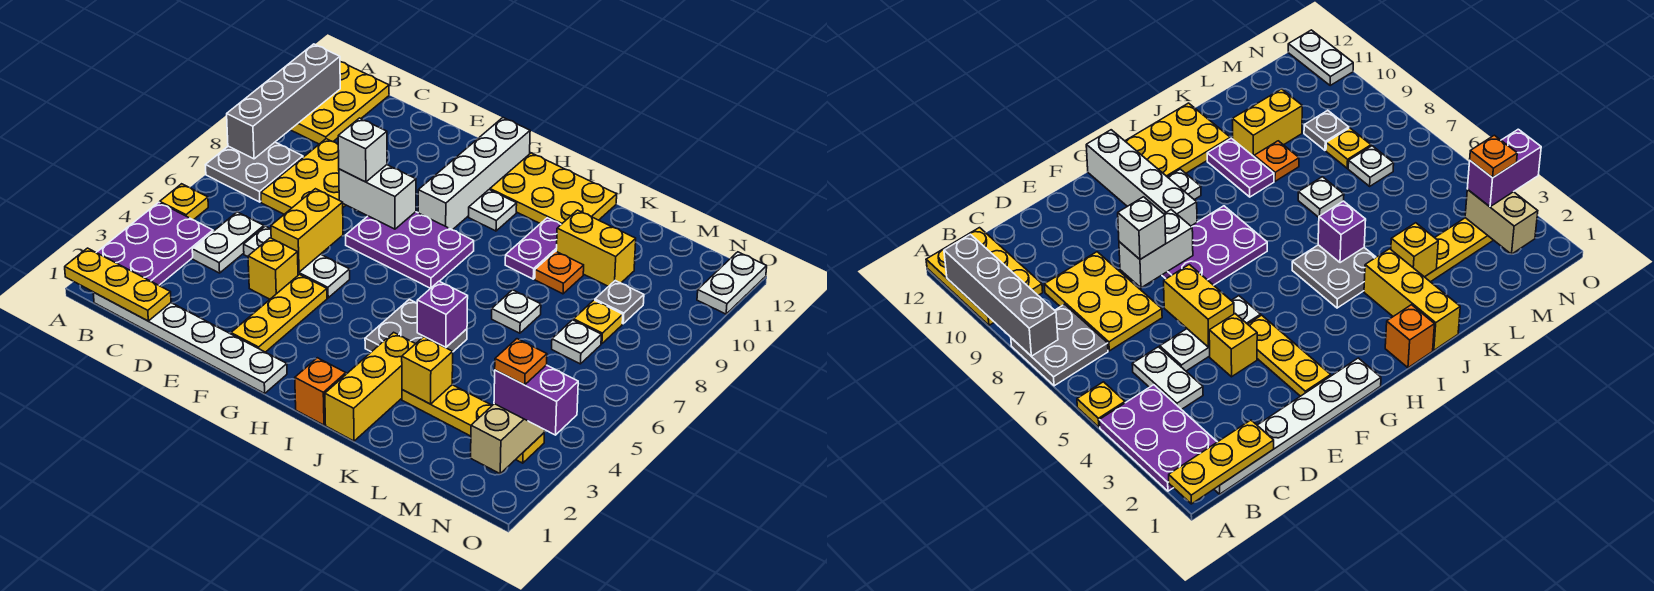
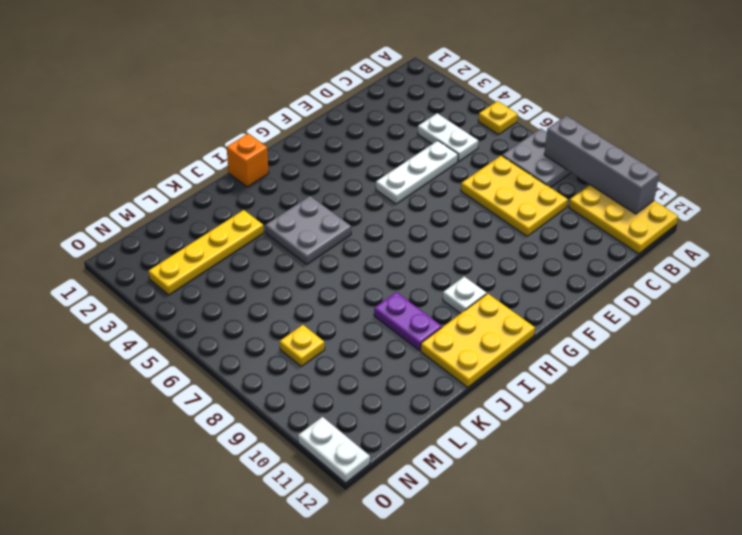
none -> purple plate A2:B4 level 1
none -> white plate B1:G1 level 1
none -> yellow brick E4 level 1
none -> yellow plate F2:F4 level 1

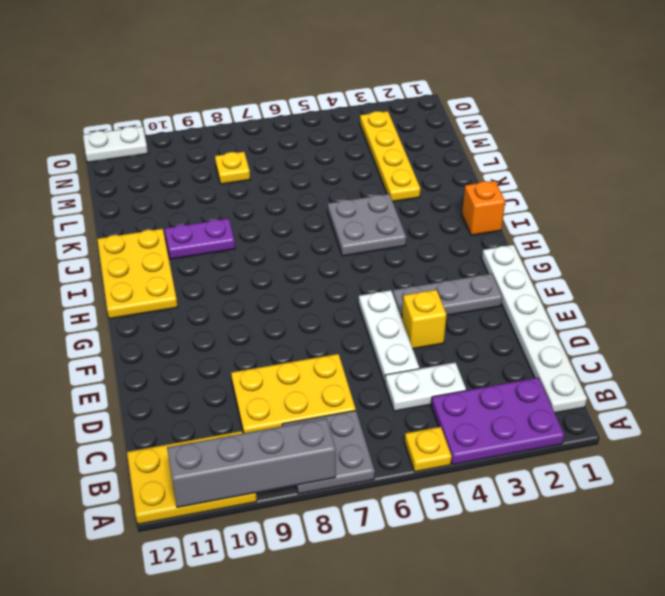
grey plate F2:F4 level 1 -> yellow plate F2:F4 level 1
none -> purple plate F7:H8 level 1
none -> white brick G9:G12 level 1
none -> white plate H10 level 1
none -> yellow brick J1:J3 level 1

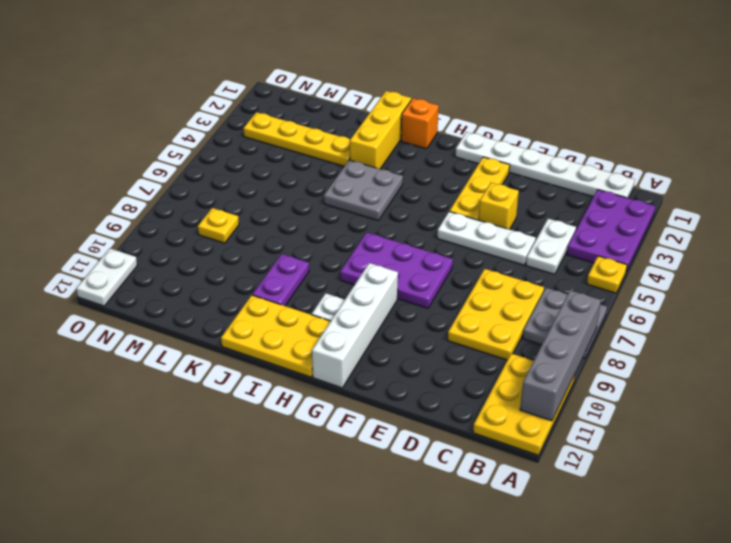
none -> white plate K7 level 1
none -> orange plate K9 level 1
none -> yellow brick K10:L10 level 1
none -> white plate M7 level 1

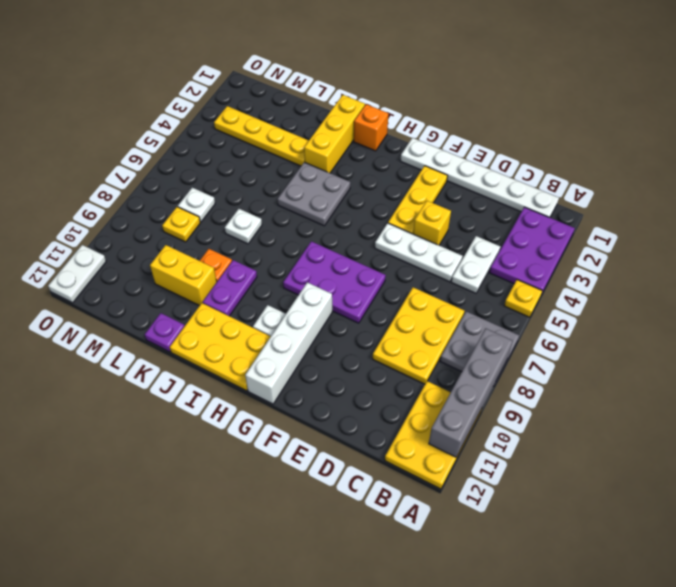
purple plate K12 level 1 -> none
none -> grey plate M9 level 1
none -> yellow plate A1:C1 level 2
none -> yellow brick E5:E6 level 2
none -> white brick E8:F8 level 2

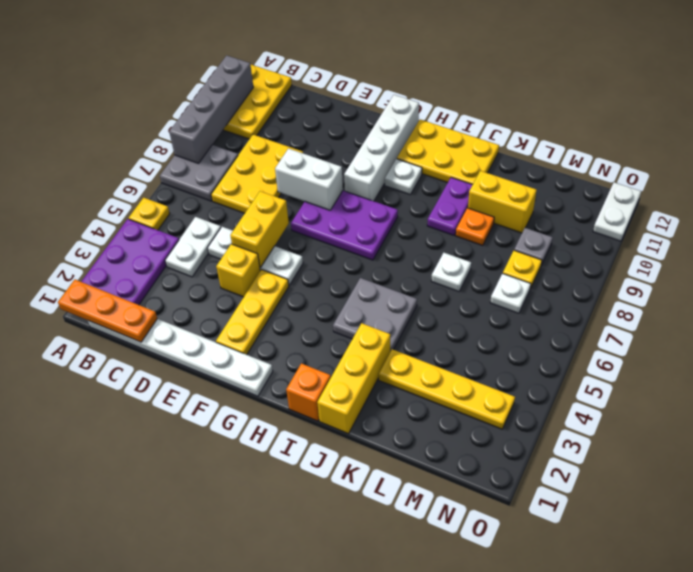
orange plate A1:C1 level 2 -> yellow plate A1:C1 level 2
none -> purple brick J5 level 2
none -> yellow brick K3 level 2
none -> tan brick N2:N3 level 2
none -> white brick E8 level 3

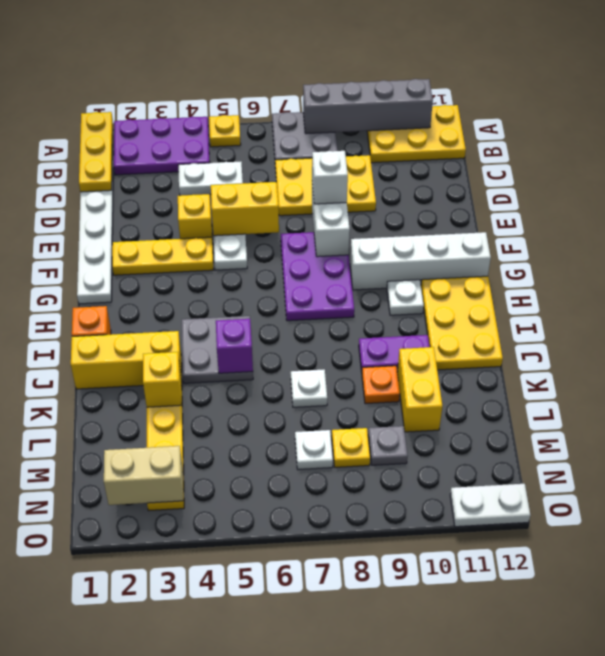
none -> purple brick N3:O3 level 3
none -> orange plate N3 level 4

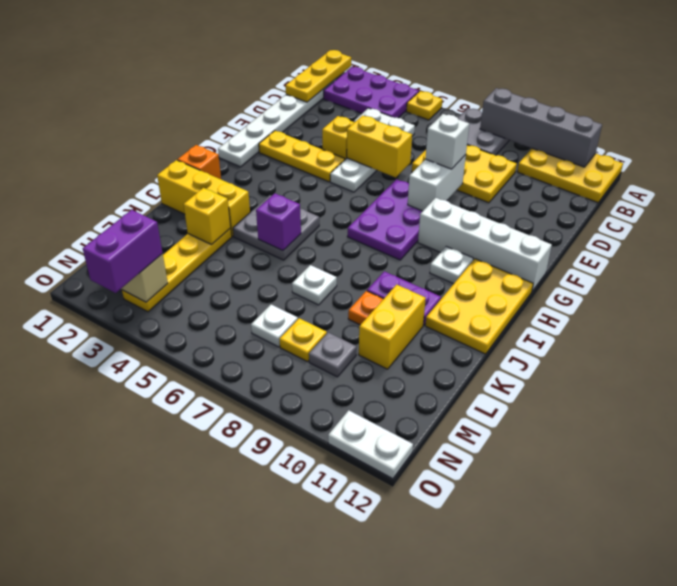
none -> orange plate N3 level 4

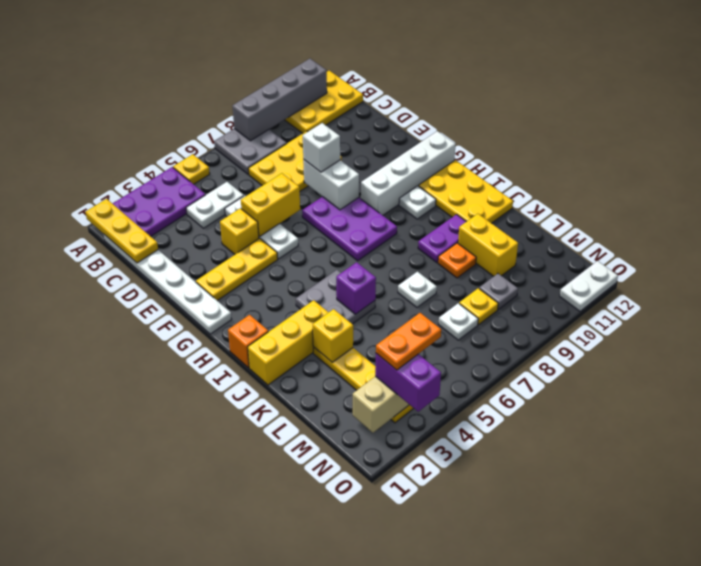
orange plate N3:N4 level 4 -> orange plate N3 level 4

